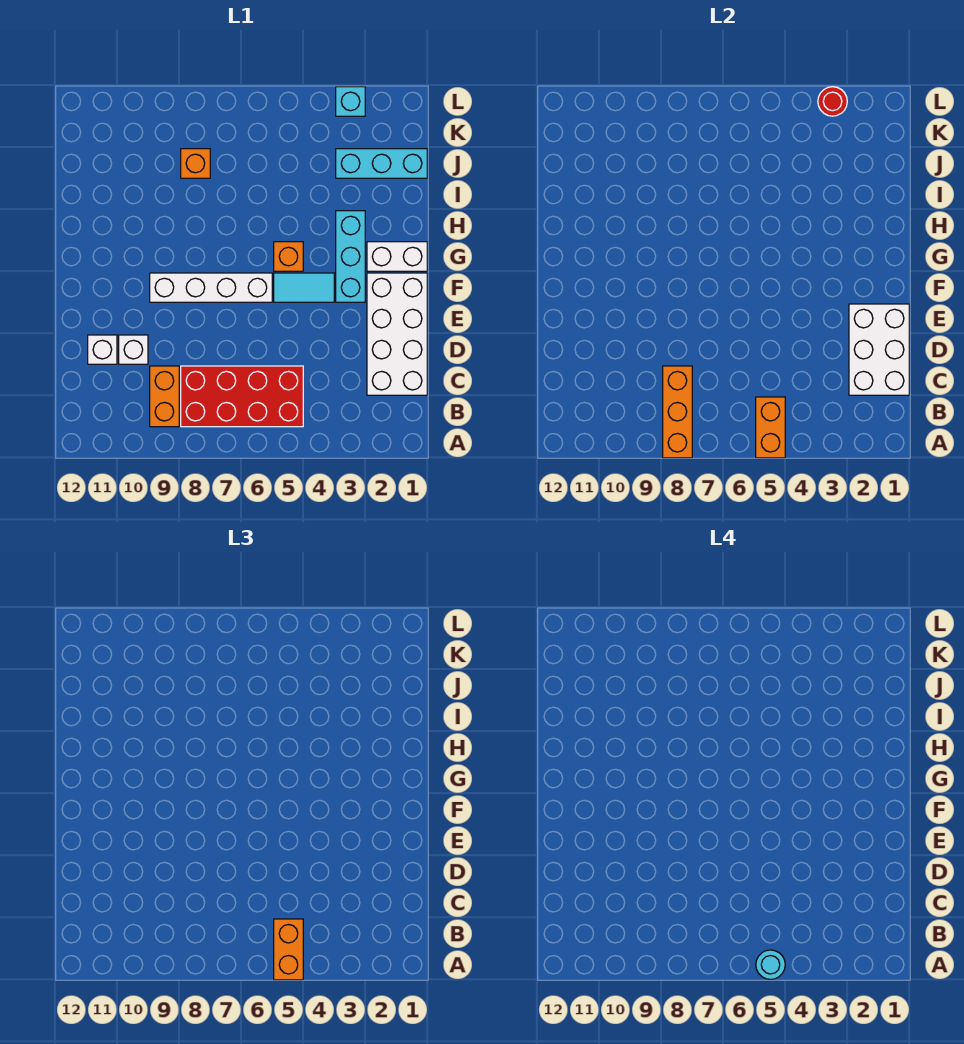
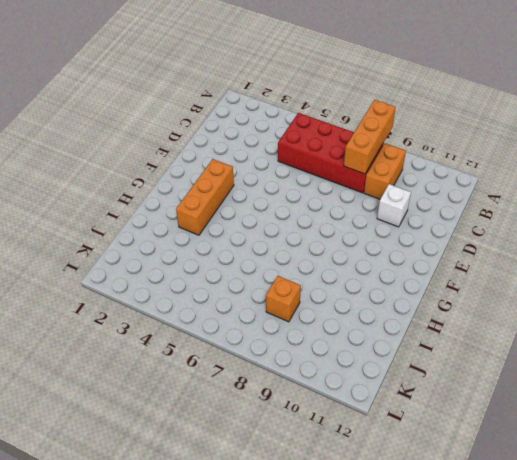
orange brick F3:H3 level 1 -> cyan brick F3:H3 level 1
none -> white brick C1:F2 level 1
none -> white brick D11 level 1
none -> cyan tile F4:F5 level 1

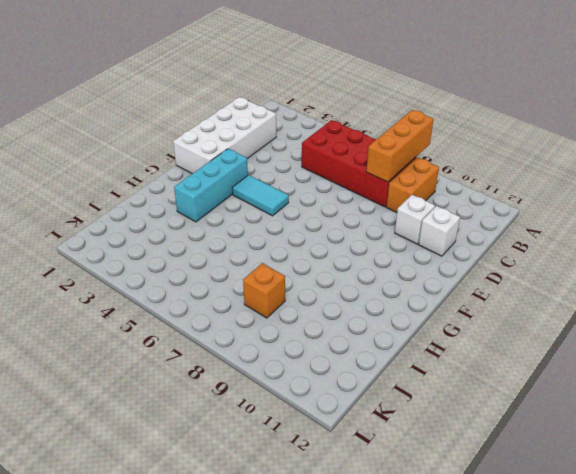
none -> white brick F6:F9 level 1
none -> white brick G1:G2 level 1
none -> orange brick G5 level 1

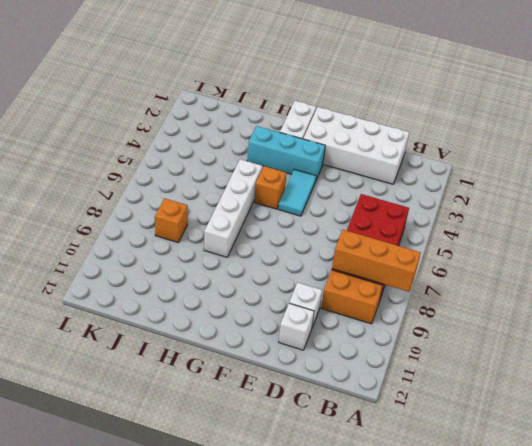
white brick H5:H8 level 1 -> white brick F6:F9 level 1
none -> cyan brick J1:J3 level 1
none -> cyan brick L3 level 1
none -> orange brick A5:B5 level 2

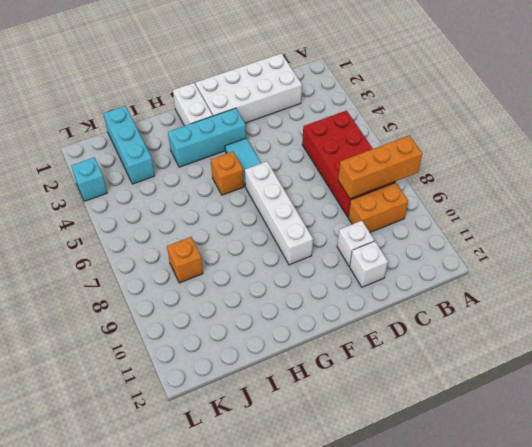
none -> orange brick A5:B5 level 2
none -> white brick C1:E2 level 2
none -> red round brick L3 level 2

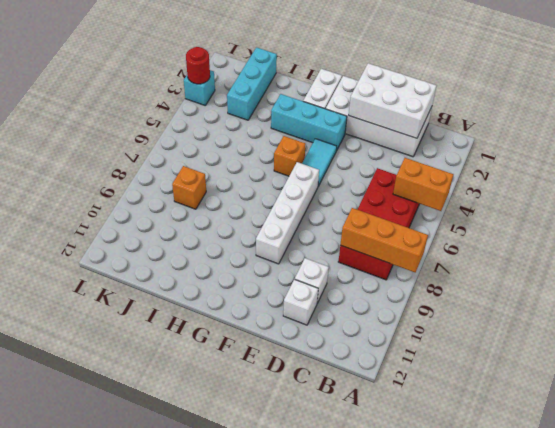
none -> orange brick B9:C9 level 1
none -> orange brick A5:B5 level 3
none -> cyan round brick A5 level 4

